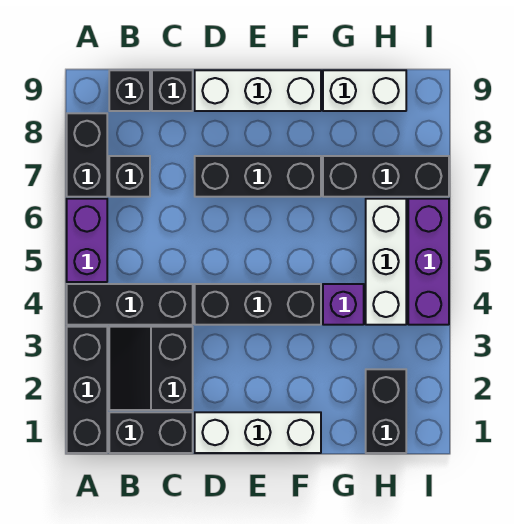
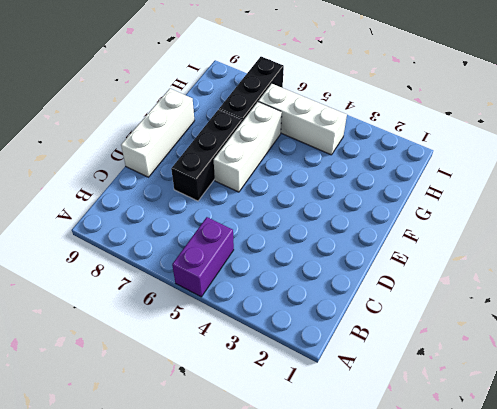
purple brick A5:B5 level 1 -> purple brick A5:A6 level 1
white brick E6:G6 level 1 -> white brick D1:F1 level 1
none -> black brick A1:A3 level 1
none -> black brick A4:C4 level 1
none -> black brick A7:A8 level 1

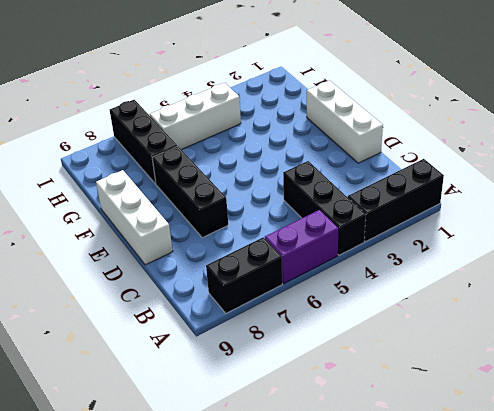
none -> black brick B1:C1 level 1
none -> black slope B2:C3 level 1 top C
none -> black brick B7 level 1

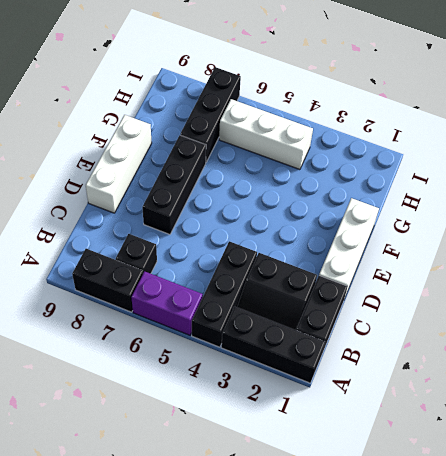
none -> black brick B9 level 1
none -> black brick C9 level 1
none -> black brick D4:F4 level 1

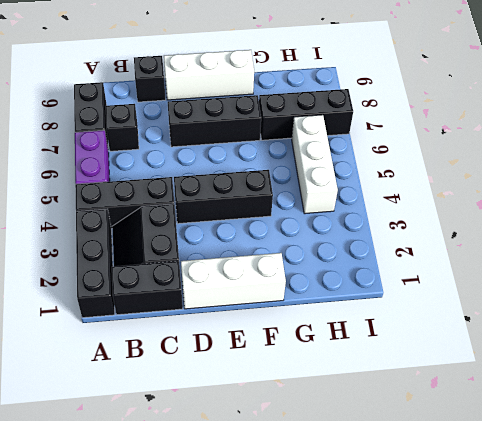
none -> black brick B9 level 1
none -> purple brick G4 level 1
none -> white brick G9:H9 level 1

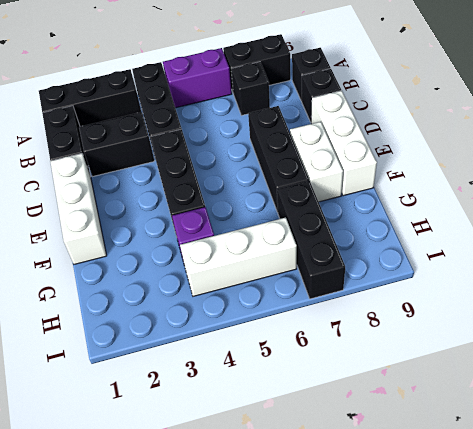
white brick E8:F8 level 1 -> white brick G9:H9 level 1
none -> black brick H1:H2 level 1
none -> purple brick I4:I6 level 1

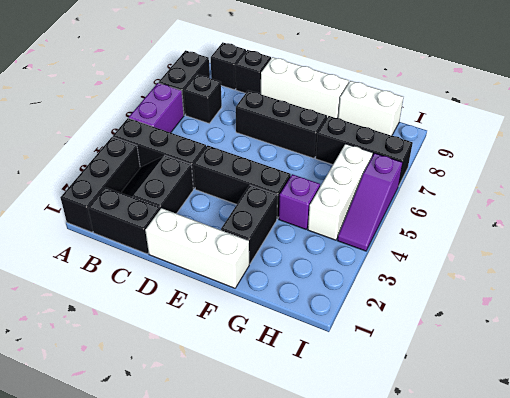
black brick F2:F3 level 1 -> black brick H1:H2 level 1
purple slope I4:I6 level 1 top 6 -> purple brick I4:I6 level 1

